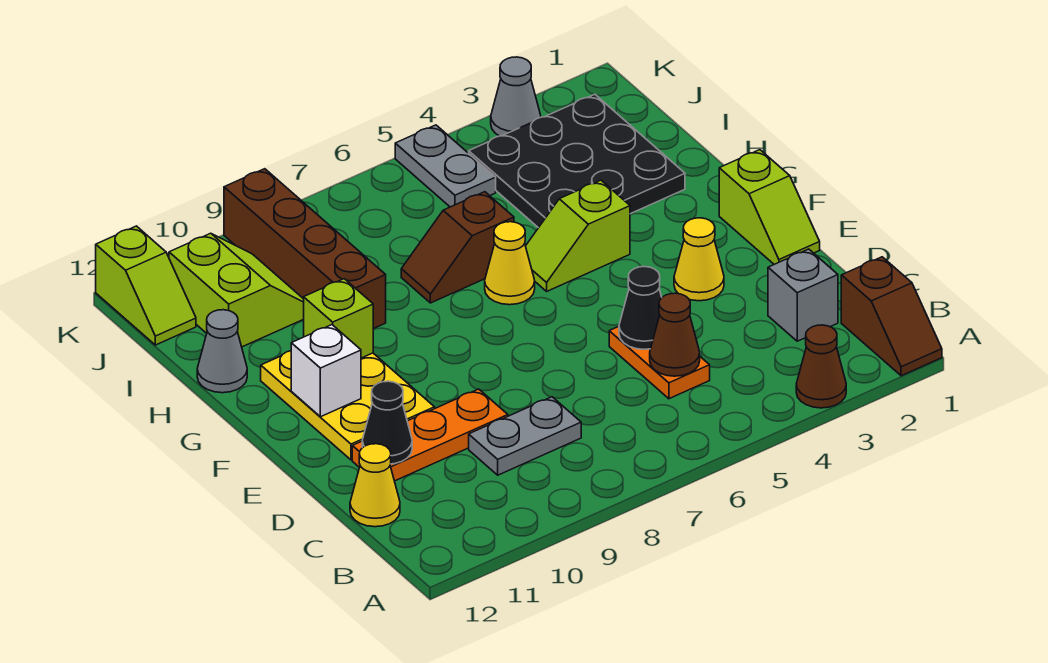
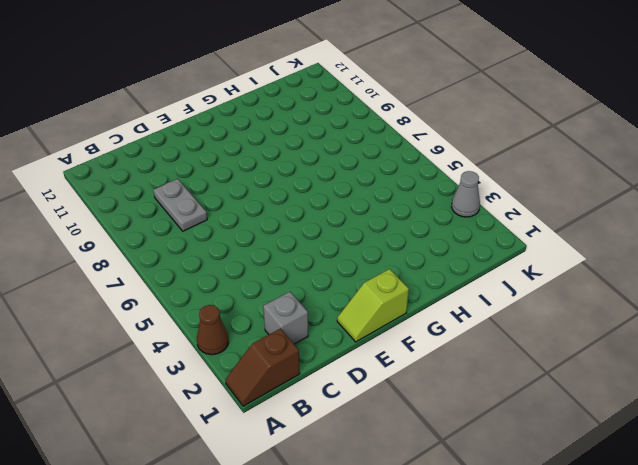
none -> orange plate C5:D5 level 1
none -> yellow cone C12 level 1
none -> orange plate D9:D11 level 1

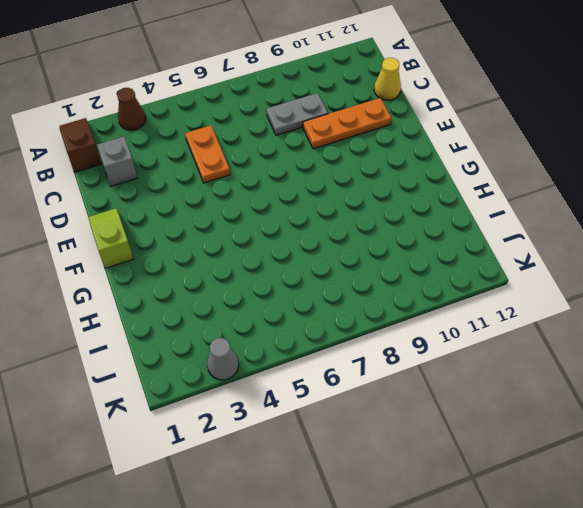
none -> yellow cone E3 level 1
none -> yellow plate E10:G11 level 1
none -> lime slope G4:G5 level 1 top 4

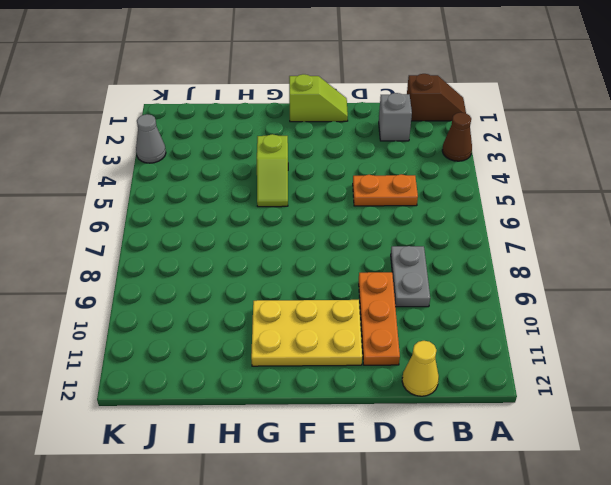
none -> yellow cone E3 level 1
none -> yellow cone G6 level 1
none -> black plate H2:J4 level 1

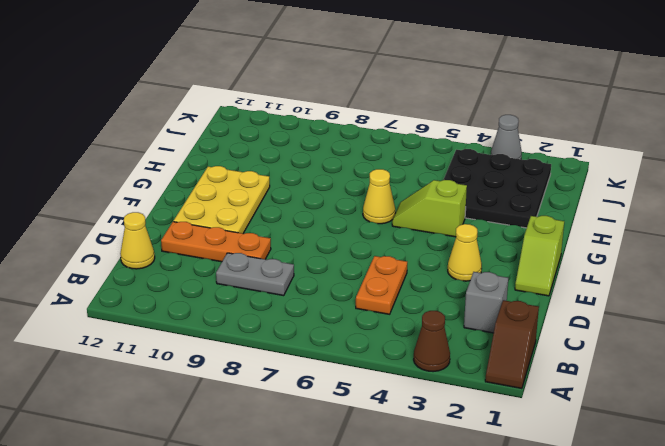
none -> brown slope H6:H7 level 1 top 6
none -> brown brick H9:K9 level 1
none -> grey cone H12 level 1

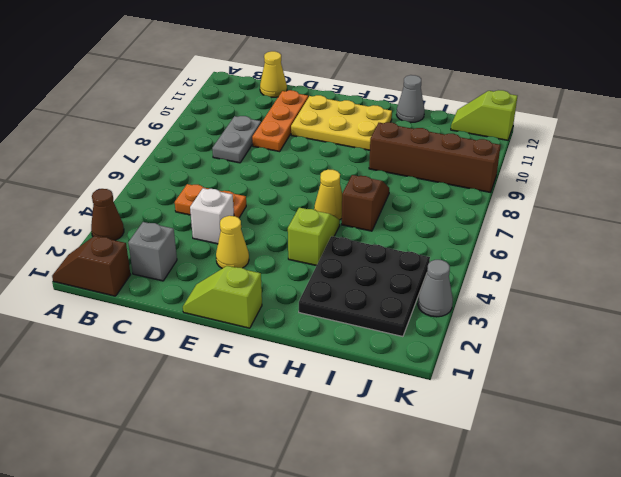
white brick D4 level 1 -> white brick F11 level 2
none -> lime slope I10:J11 level 1 top 11
none -> grey plate J5:K5 level 1
none -> brown cone C5 level 2

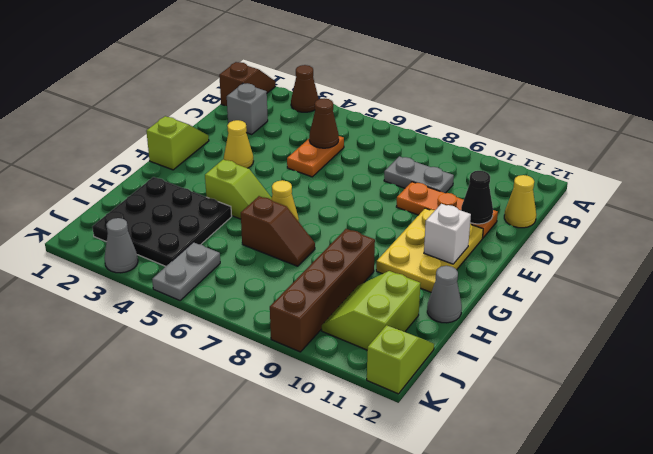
none -> black cone D5 level 2
none -> lime brick G10 level 2

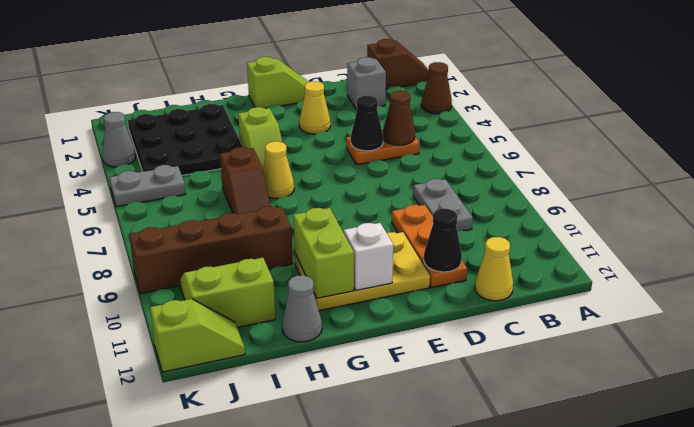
lime brick G10:G11 level 2 -> lime brick G10 level 2

